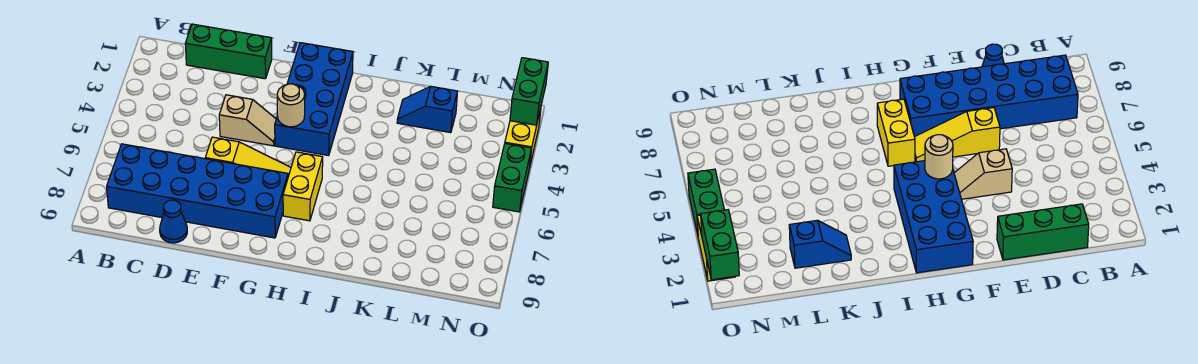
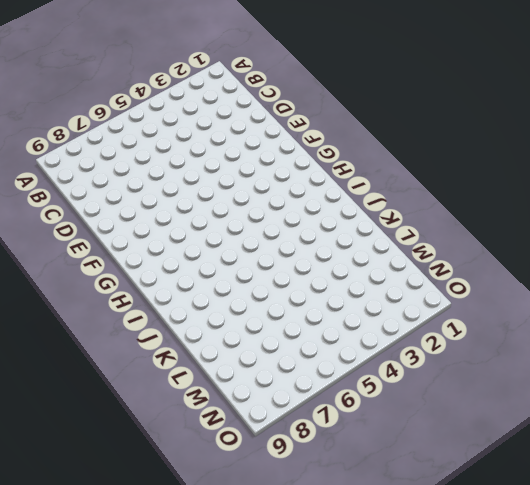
none -> blue brick B7:G8 level 1
none -> green brick C1:E1 level 1
none -> blue cone D9 level 1

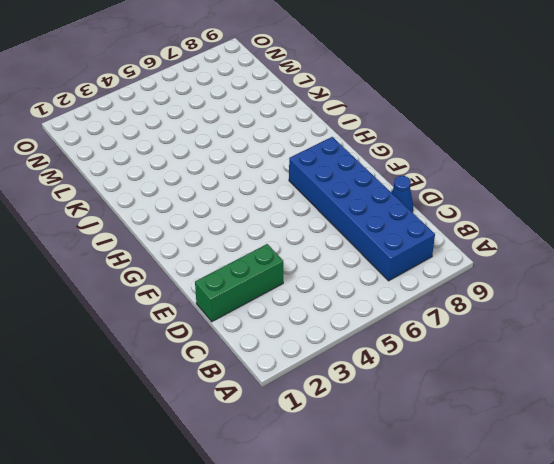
green brick D1:D3 level 1 -> green brick C1:E1 level 1
none -> tan slope E4:F4 level 1 top E
none -> yellow slope E6:G6 level 1 top E
none -> blue brick G1:H4 level 1

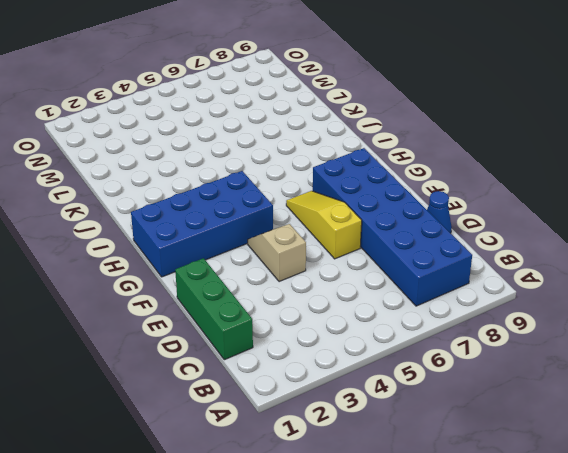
none -> yellow brick H6:H7 level 1
none -> blue slope K2:L2 level 1 top L
none -> yellow brick O2:O3 level 1

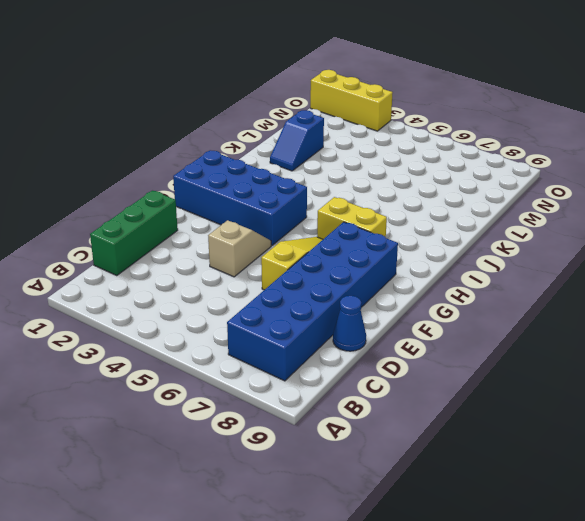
yellow brick O1:O3 level 1 -> yellow brick O2:O3 level 1
none -> green brick O4:O5 level 1
none -> tan round brick G4 level 2
none -> green brick O1:O2 level 2

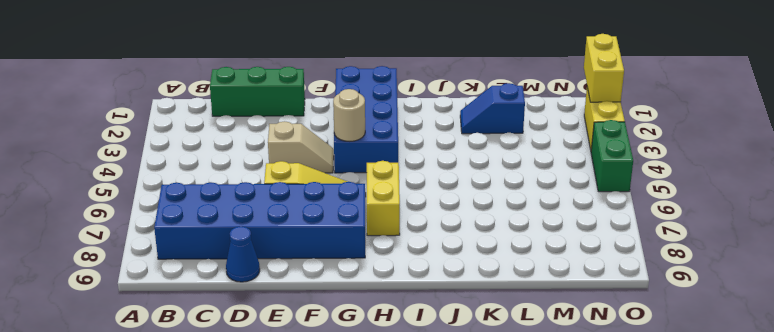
yellow brick O1:O2 level 2 -> green brick O1:O2 level 2

